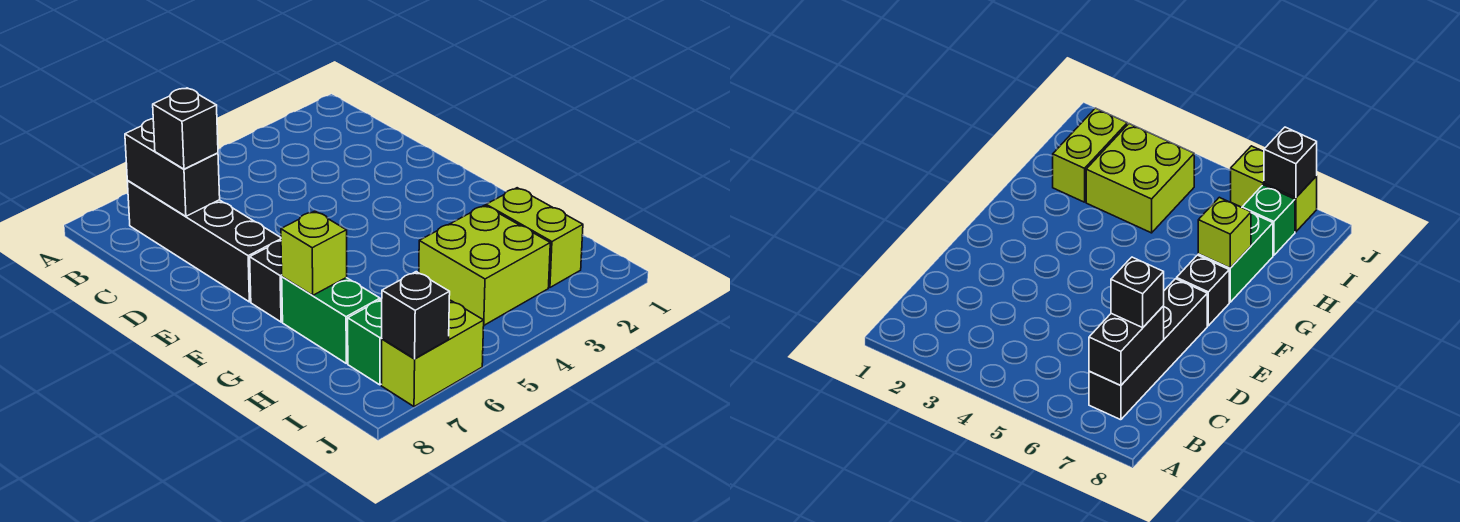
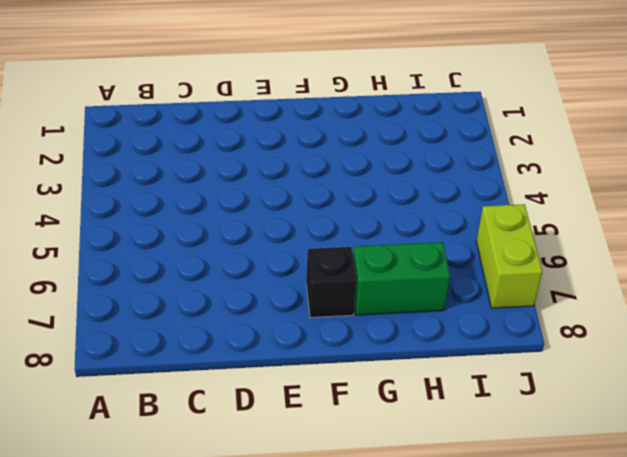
none -> black brick B7:E7 level 1
none -> lime brick H2:I2 level 1

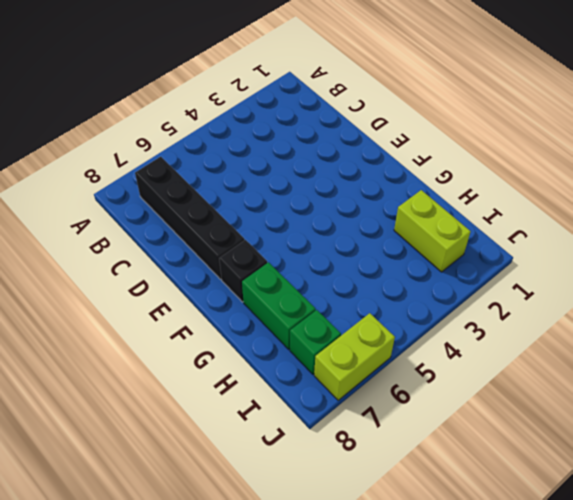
none -> lime brick H3:I4 level 1
none -> black brick B7:C7 level 2

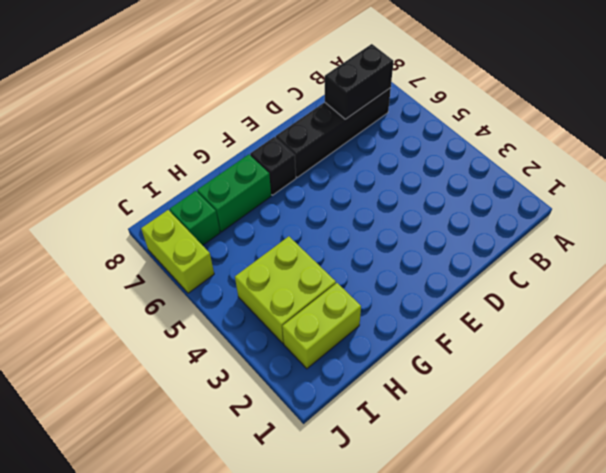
none -> lime brick G7 level 2
none -> black brick J7 level 2

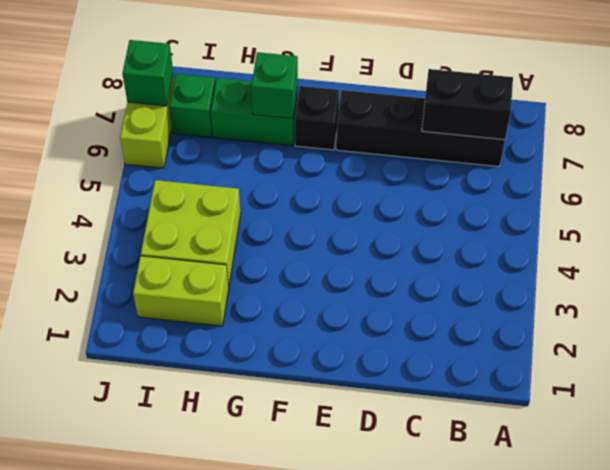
green brick G7 level 2 -> lime brick G7 level 2
green brick J7 level 2 -> black brick J7 level 2
none -> black brick C7 level 3

